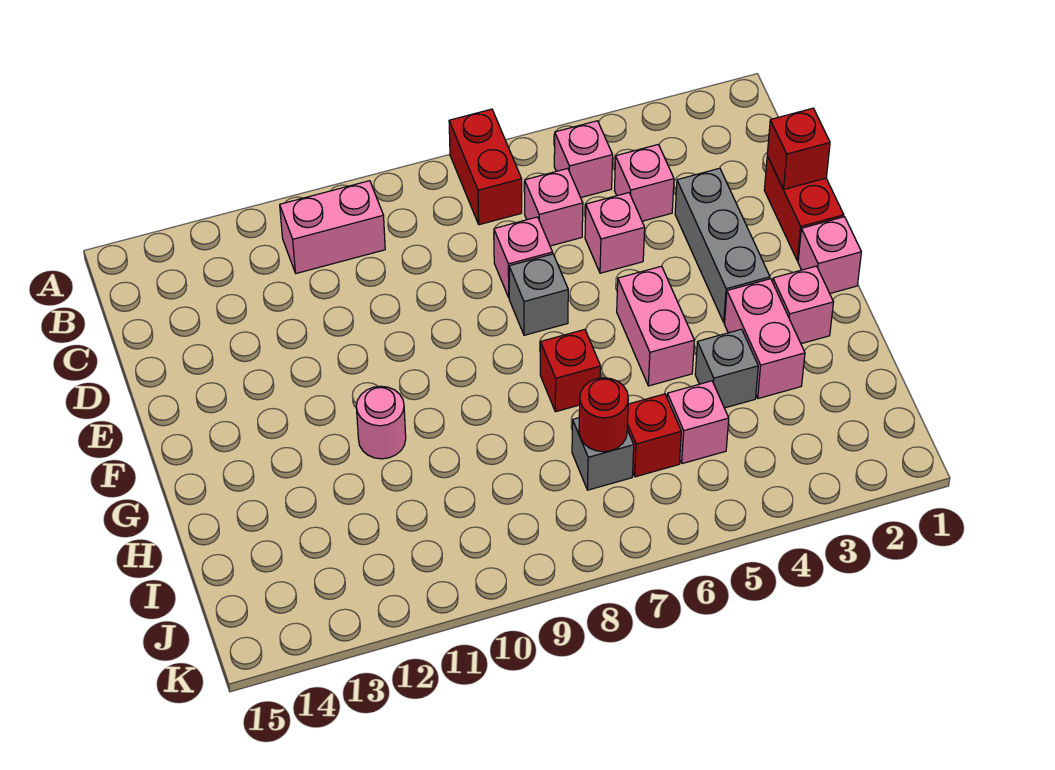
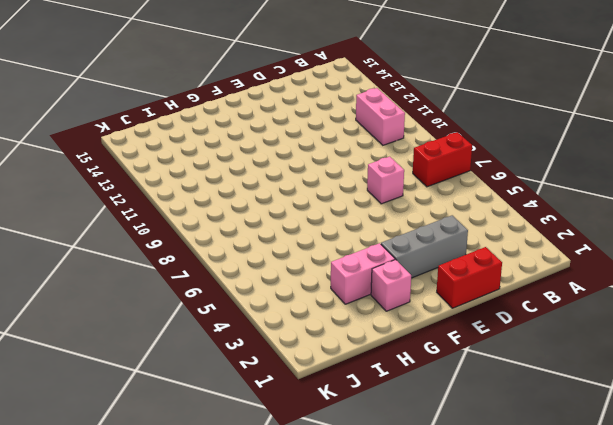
none -> pink brick B5 level 1
none -> pink brick C4 level 1
none -> pink brick C6 level 1

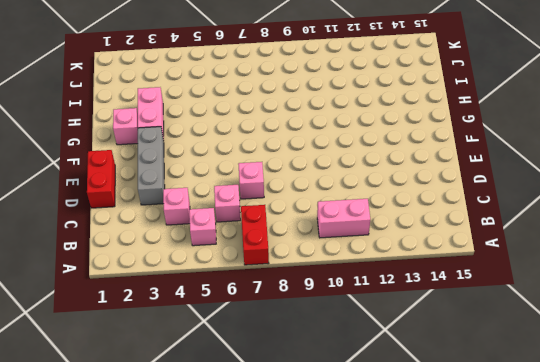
none -> pink brick D5 level 1
none -> grey brick E7 level 1
none -> pink brick F1 level 1

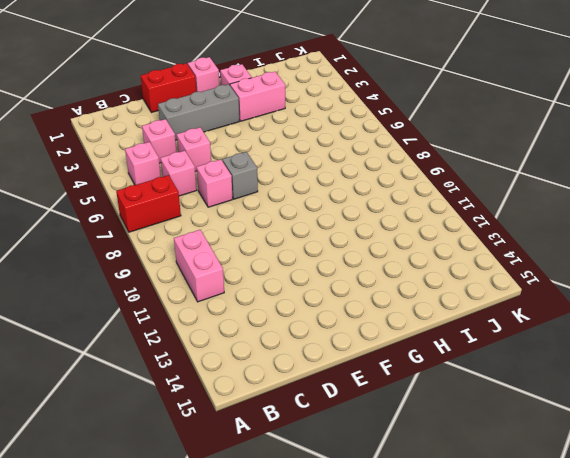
none -> pink brick F5:G5 level 1
none -> red brick G7 level 1
none -> pink round brick G11 level 1

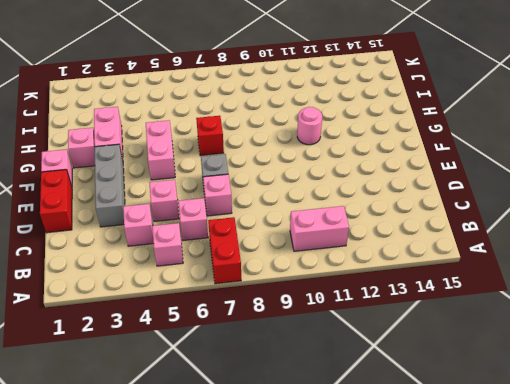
none -> grey brick H4 level 1
none -> pink brick I5 level 1
none -> red brick I6 level 1

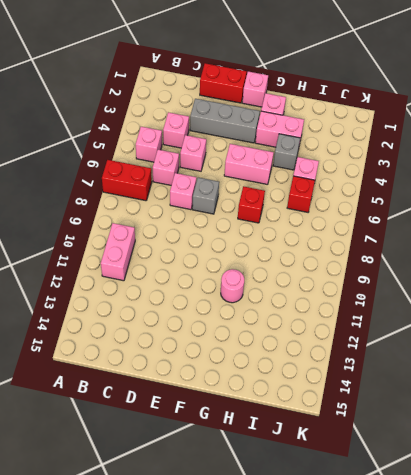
none -> grey brick I7 level 1
none -> red brick D1 level 2
none -> red round brick I7 level 2

